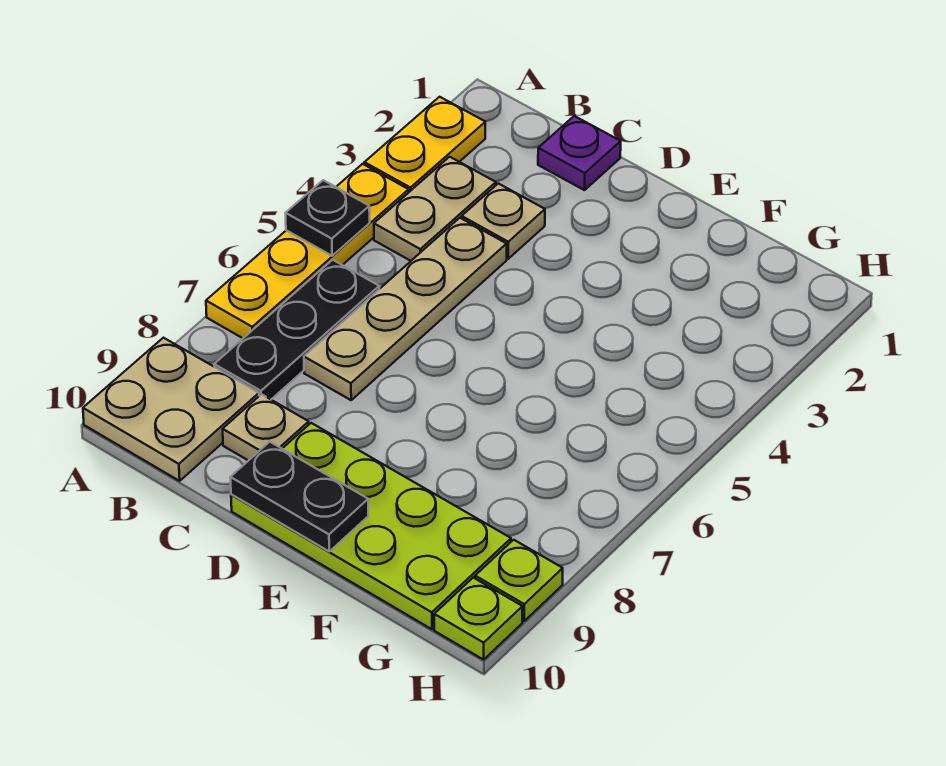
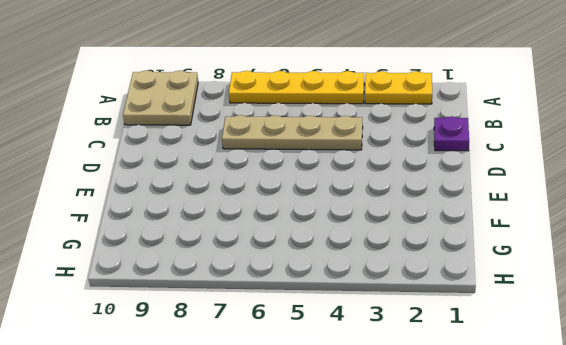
none -> tan plate B3:B4 level 1
none -> black plate B6:B8 level 1
none -> tan plate C3 level 1

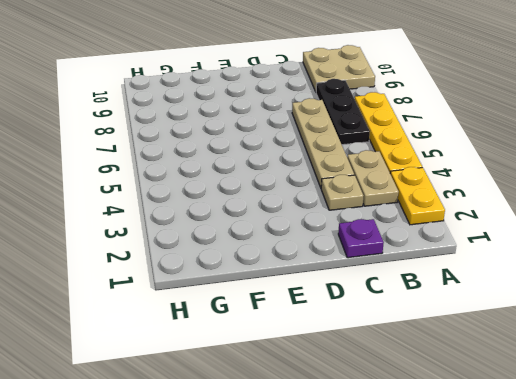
none -> tan plate C9 level 1
none -> lime plate D9:G10 level 1
none -> lime plate H9 level 1

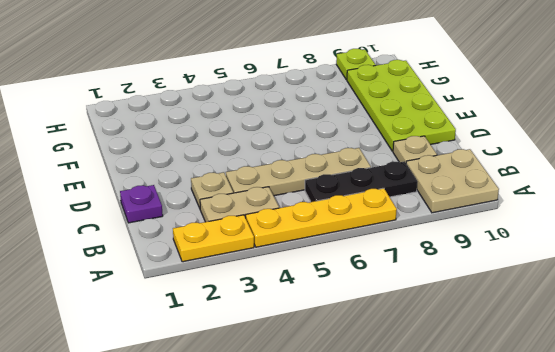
none -> lime plate H10 level 1
none -> black plate A5 level 2
none -> black plate D10:E10 level 2

